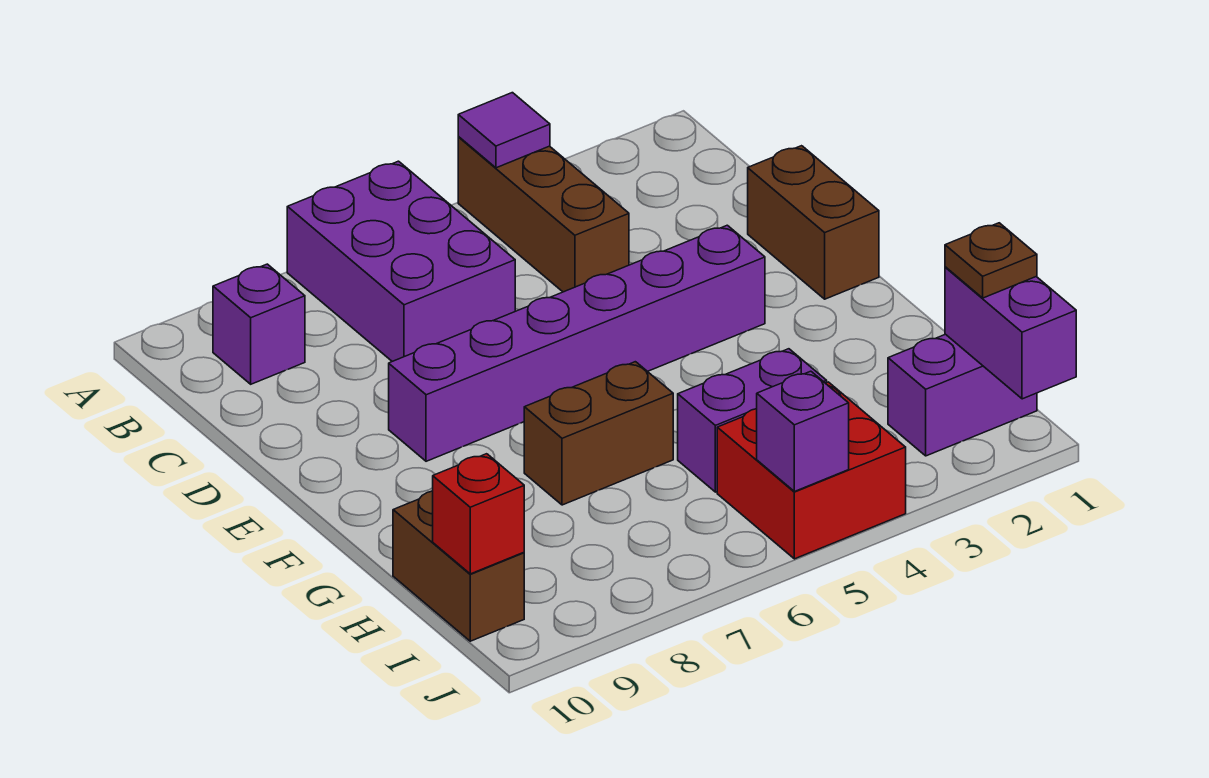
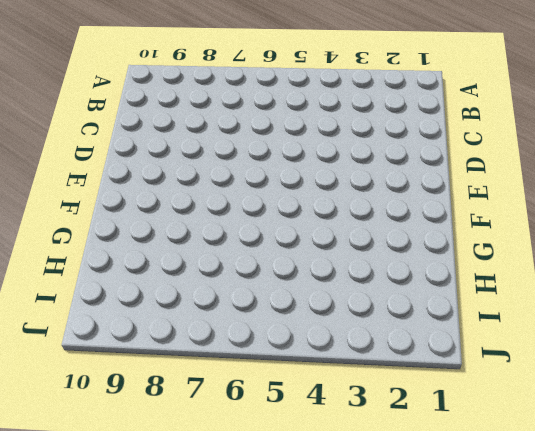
none -> brown brick A4:C4 level 1
none -> purple brick A6:C7 level 1
none -> purple brick B9 level 1

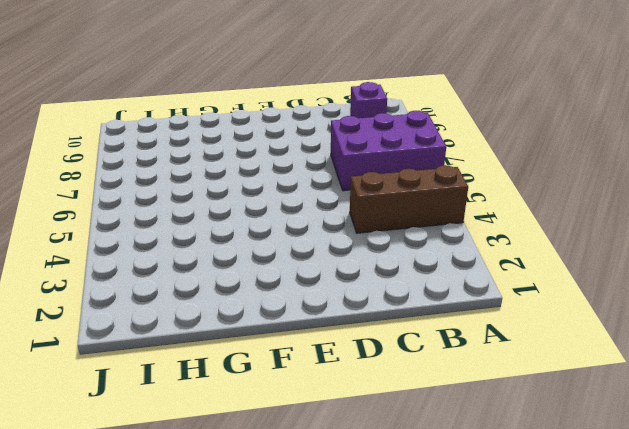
none -> brown brick D1:E1 level 1
none -> purple brick E3:E8 level 1
none -> brown brick G6:G7 level 1

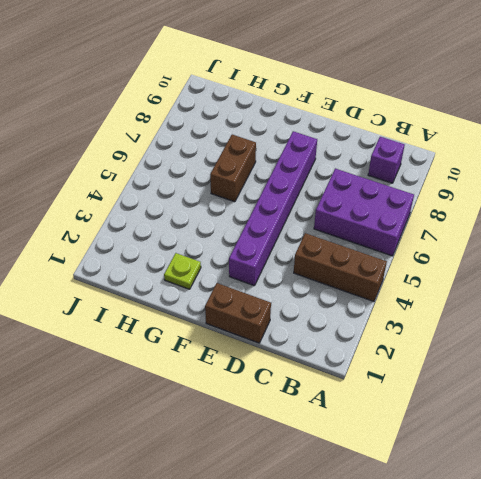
lime plate G2 level 1 -> none
none -> purple brick H4:H5 level 1
none -> brown brick H10:I10 level 1
none -> purple brick I1:I2 level 1

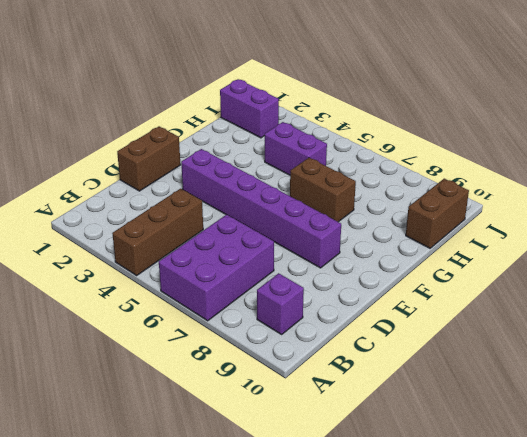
none -> red brick I4:J5 level 1
none -> purple tile A4 level 2
none -> purple brick I1:J1 level 2

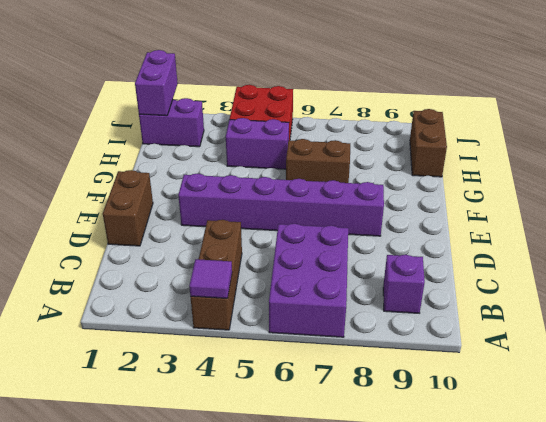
none -> red brick I10 level 2
none -> purple brick J5 level 2
none -> brown plate I1 level 3

